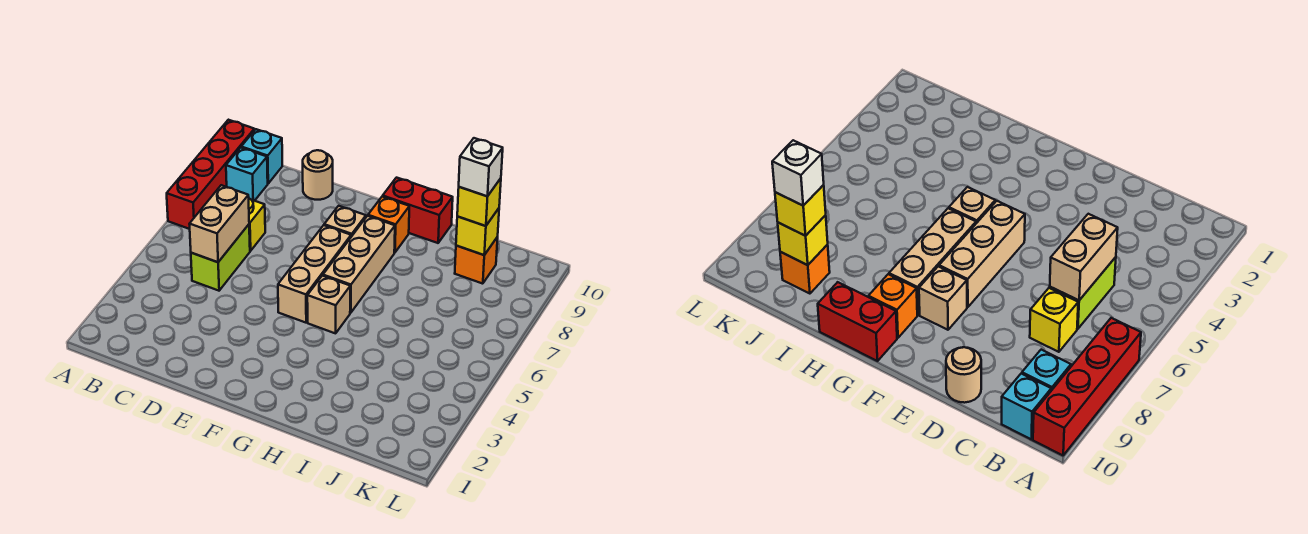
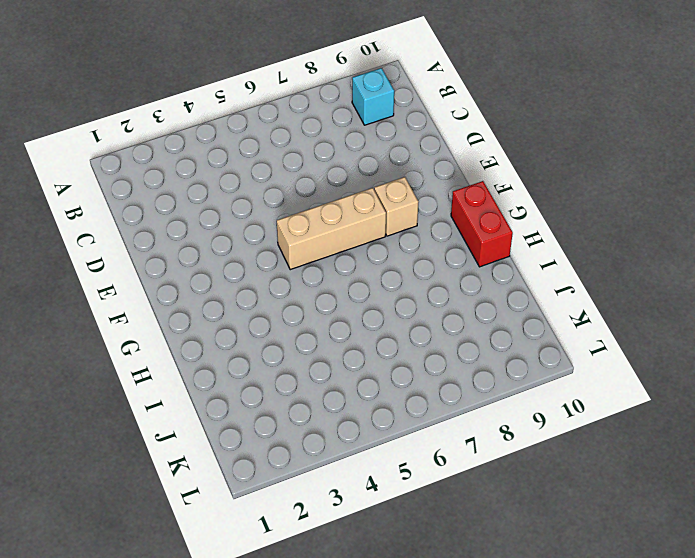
none -> red brick A7:A10 level 1
none -> cyan brick B10 level 1
none -> lime brick C5:C6 level 1

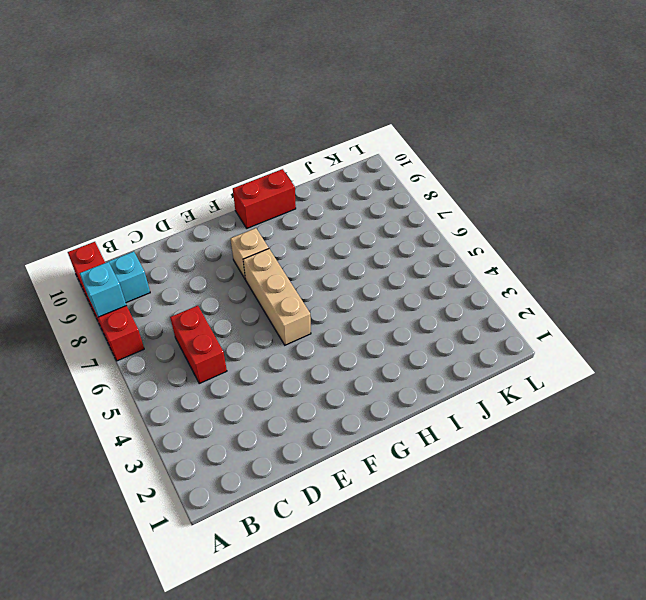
cyan brick A8 level 2 -> cyan brick B10 level 1
red brick C5:C6 level 1 -> lime brick C5:C6 level 1
none -> yellow brick C7 level 1
none -> tan round brick D10 level 1
none -> tan brick G5 level 1

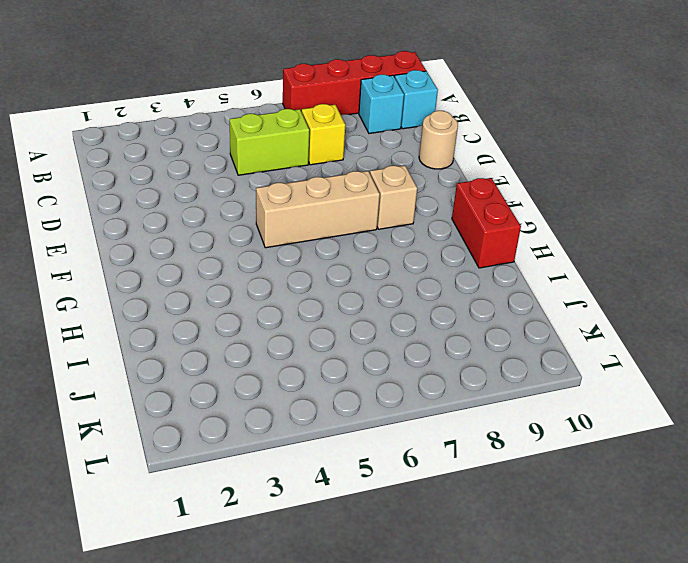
none -> tan brick G5 level 1
none -> tan brick G6:G8 level 1
none -> orange brick G9 level 1

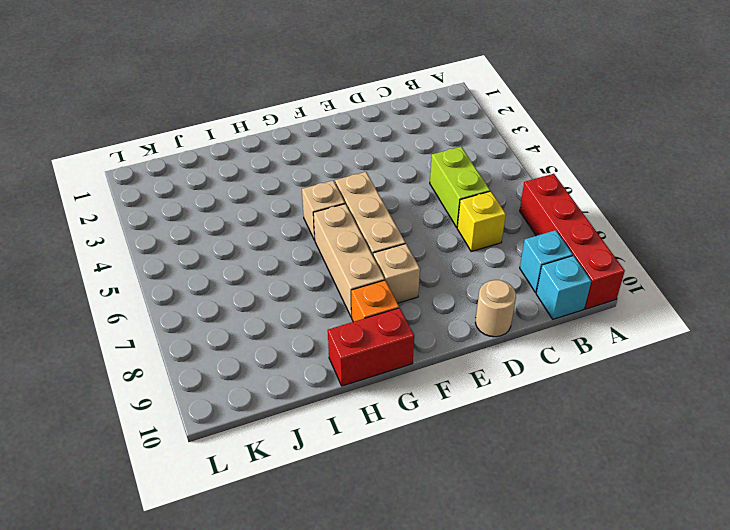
none -> orange brick J9 level 1
none -> tan brick C5:C6 level 2
none -> yellow brick J9 level 2

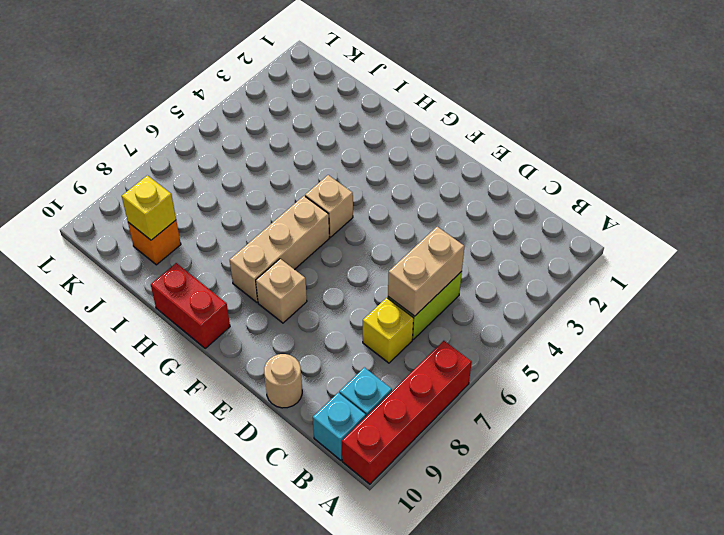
none -> tan brick F5:F7 level 1
none -> orange brick G9 level 1
none -> yellow brick J9 level 3

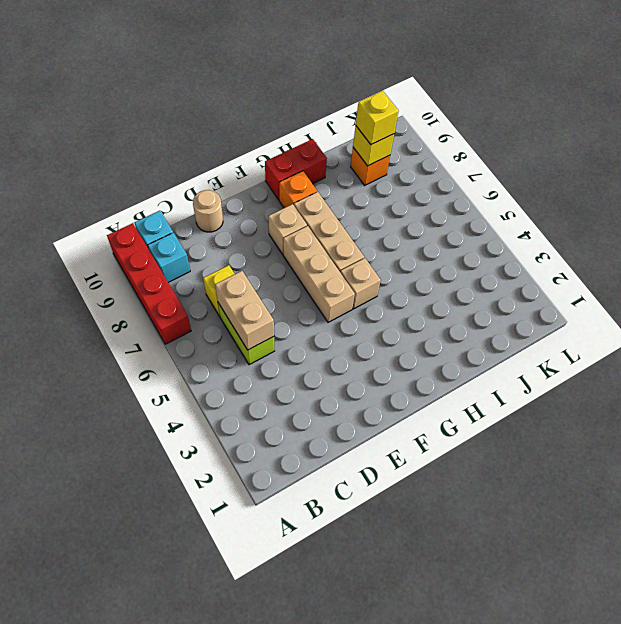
none -> white brick J9 level 4

